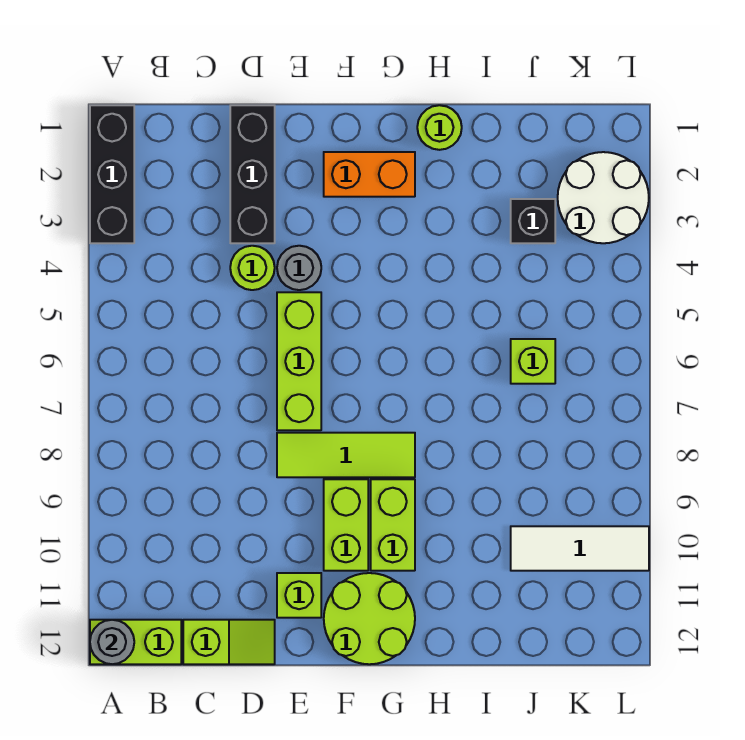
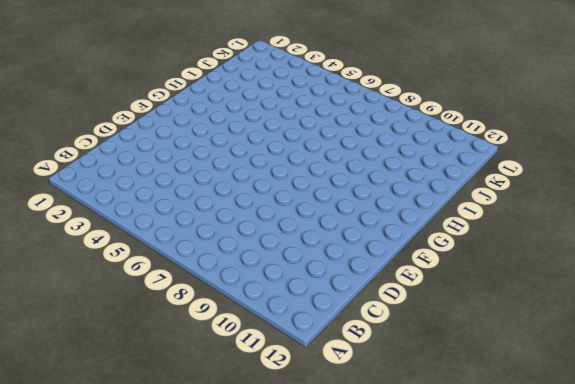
none -> black brick A1:A3 level 1
none -> lime brick A12:B12 level 1
none -> lime slope C12:D12 level 1 top C

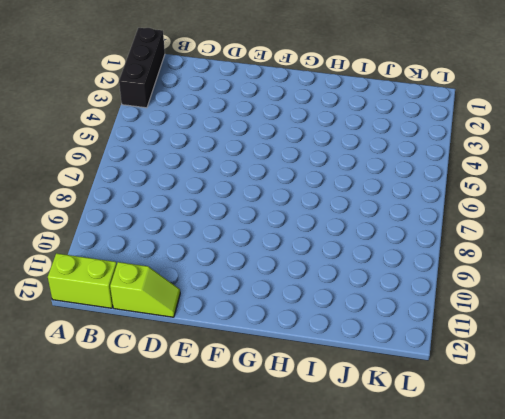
none -> black brick D1:D3 level 1
none -> lime round brick D4 level 1
none -> grey round brick E4 level 1

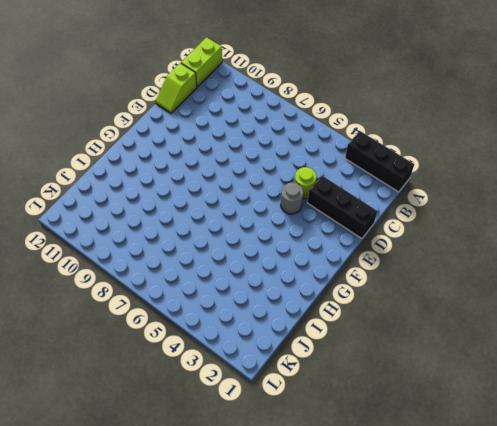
none -> lime brick E5:E7 level 1
none -> lime tile E8:G8 level 1
none -> lime brick E11 level 1

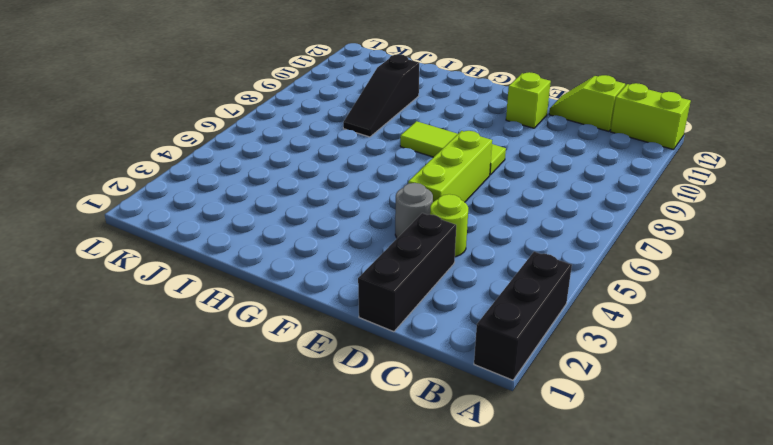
black slope I8:I10 level 1 top 10 -> none
none -> orange brick F2:G2 level 1
none -> lime brick F9:F10 level 1
none -> lime round brick F11:G12 level 1

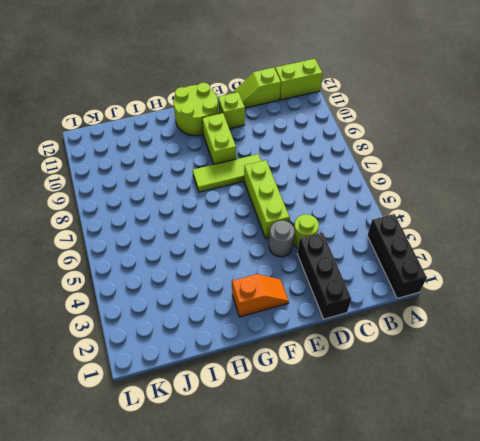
orange slope F2:G2 level 1 top G -> orange brick F2:G2 level 1
none -> lime brick G9:G10 level 1
none -> lime round brick H1 level 1
none -> black brick J3 level 1

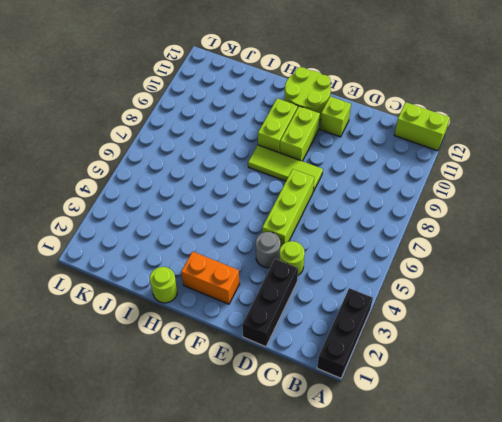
none -> lime slope C12:D12 level 1 top C
none -> black brick J3 level 1
none -> lime brick J6 level 1

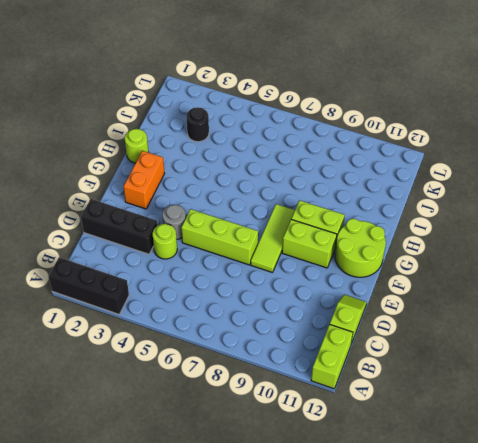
black round brick J3 level 1 -> black brick J3 level 1
none -> lime brick E11 level 1
none -> lime brick J6 level 1
none -> white tile J10:L10 level 1

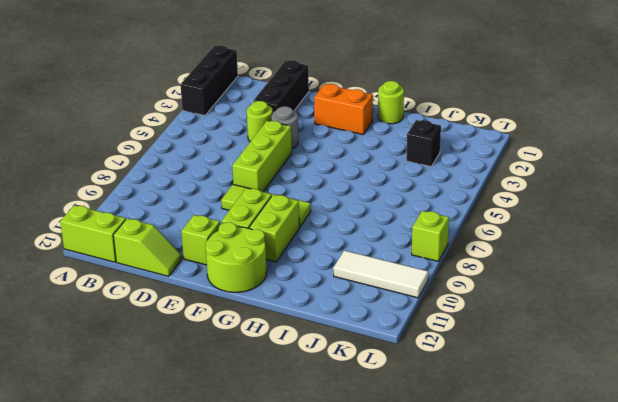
lime brick L8 level 1 -> lime brick J6 level 1
none -> white round brick K2:L3 level 1
none -> grey round brick A12 level 2

